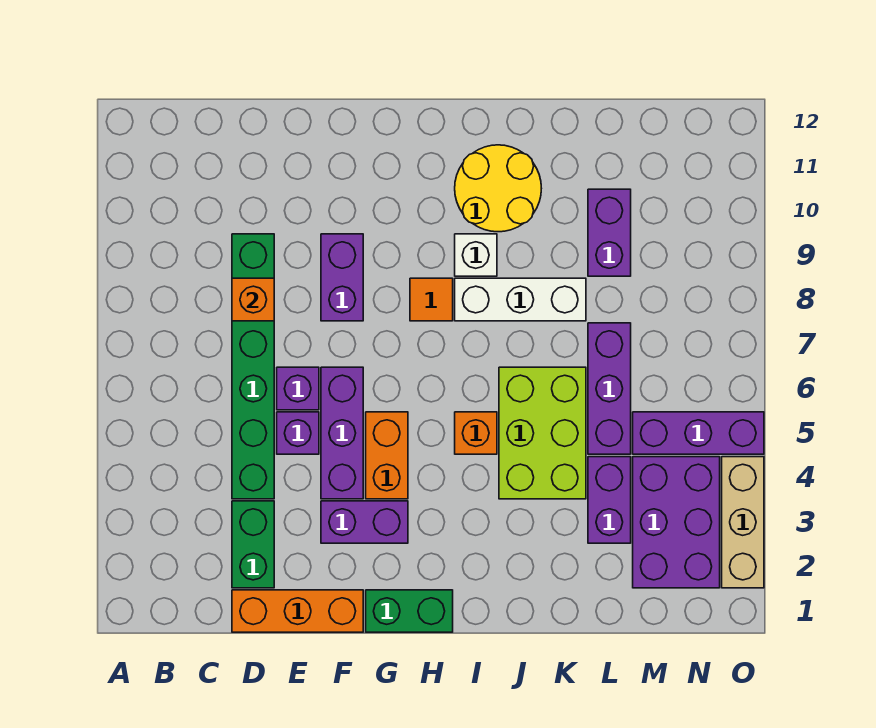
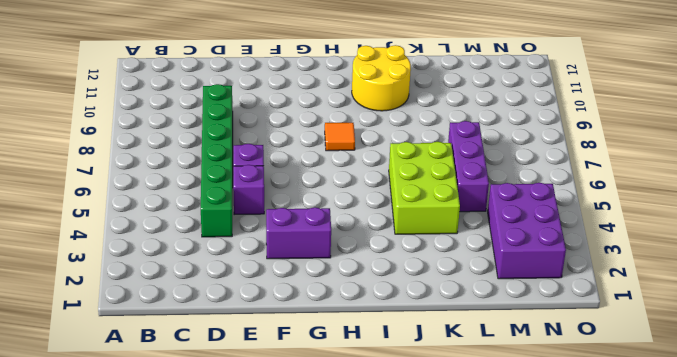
none -> orange brick D1:F1 level 1
none -> green brick D2:D3 level 1
none -> purple brick F4:F6 level 1

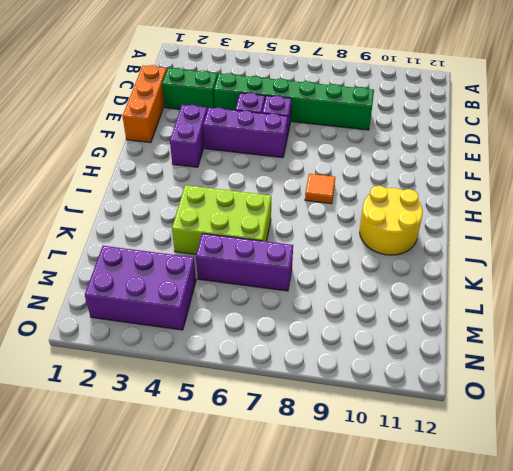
none -> purple brick F8:F9 level 1
none -> green brick G1:H1 level 1
none -> orange brick G4:G5 level 1

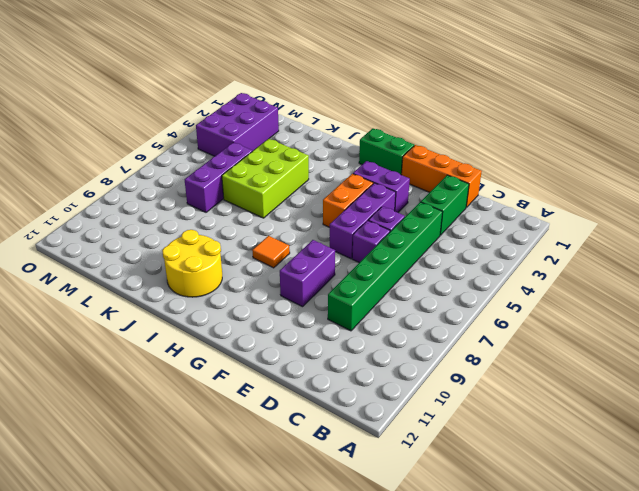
none -> orange brick I5 level 1
none -> white brick I8:K8 level 1
none -> white brick I9 level 1

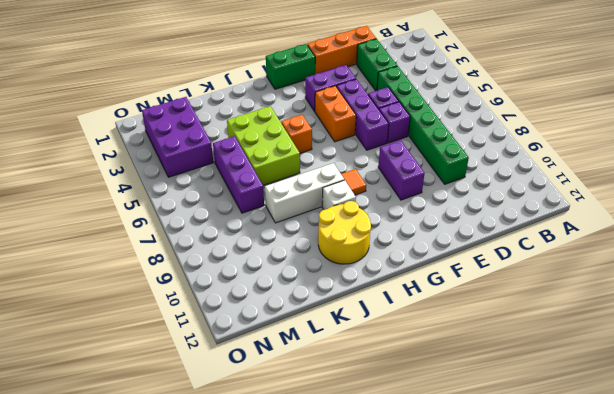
none -> purple brick L3:L4 level 1
none -> purple brick L9:L10 level 1
none -> purple brick M5:O5 level 1

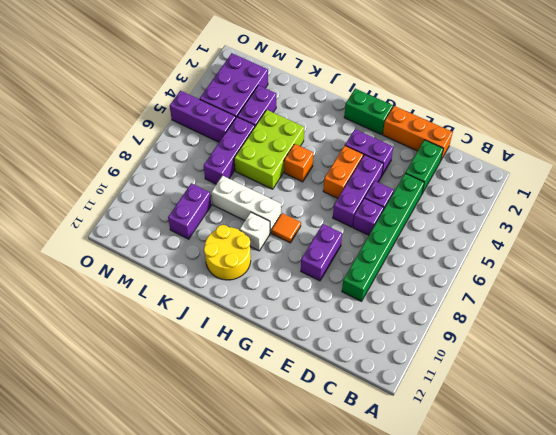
none -> tan brick O2:O4 level 1
none -> orange brick D8 level 2

